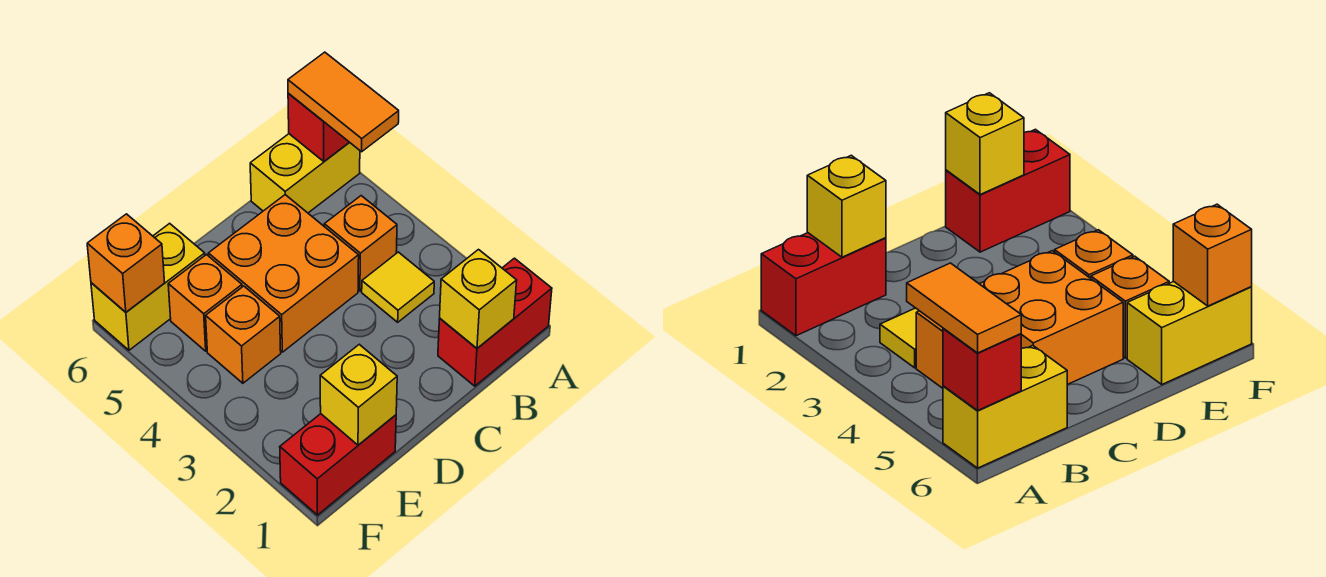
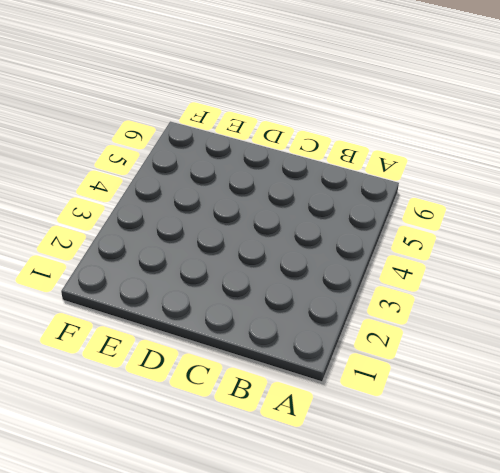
none -> red brick A1:B1 level 1
none -> yellow brick A6:B6 level 1
none -> yellow tile B3 level 1

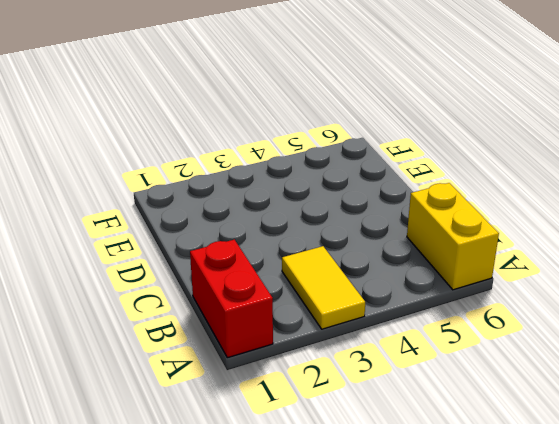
yellow tile A3:B3 level 1 -> yellow tile B3 level 1
none -> orange brick B4 level 1
none -> orange brick C4:D5 level 1
none -> red brick E1:F1 level 1

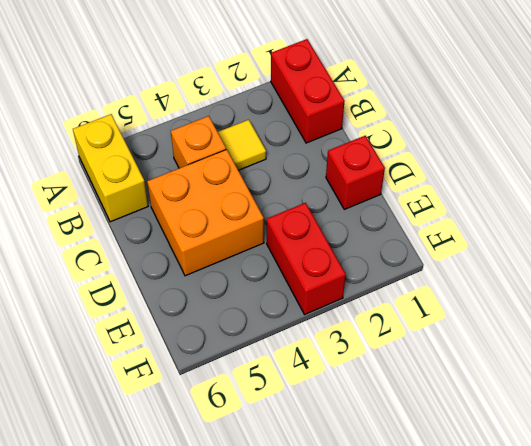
red brick D1 level 1 -> red brick A6 level 2
red brick E3:F3 level 1 -> red brick E1:F1 level 1
none -> orange brick E4 level 1
none -> orange brick E5 level 1
none -> yellow brick E6:F6 level 1

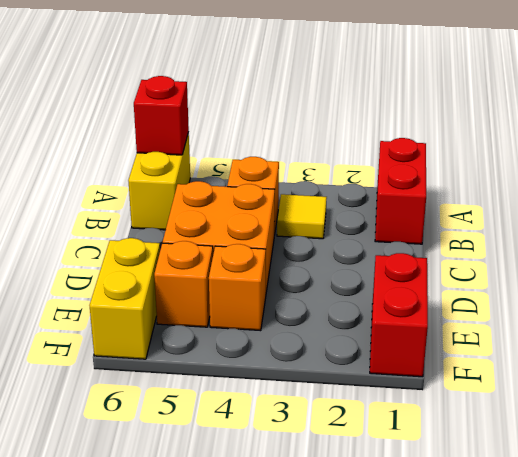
none -> yellow brick B1 level 2
none -> yellow brick E1 level 2
none -> orange brick F6 level 2

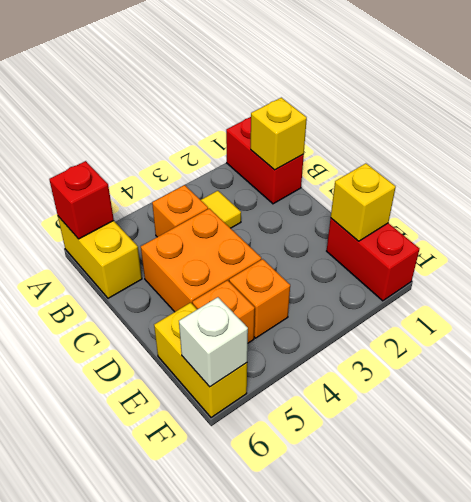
white brick F6 level 2 -> orange brick F6 level 2
none -> orange tile A5:A6 level 3

